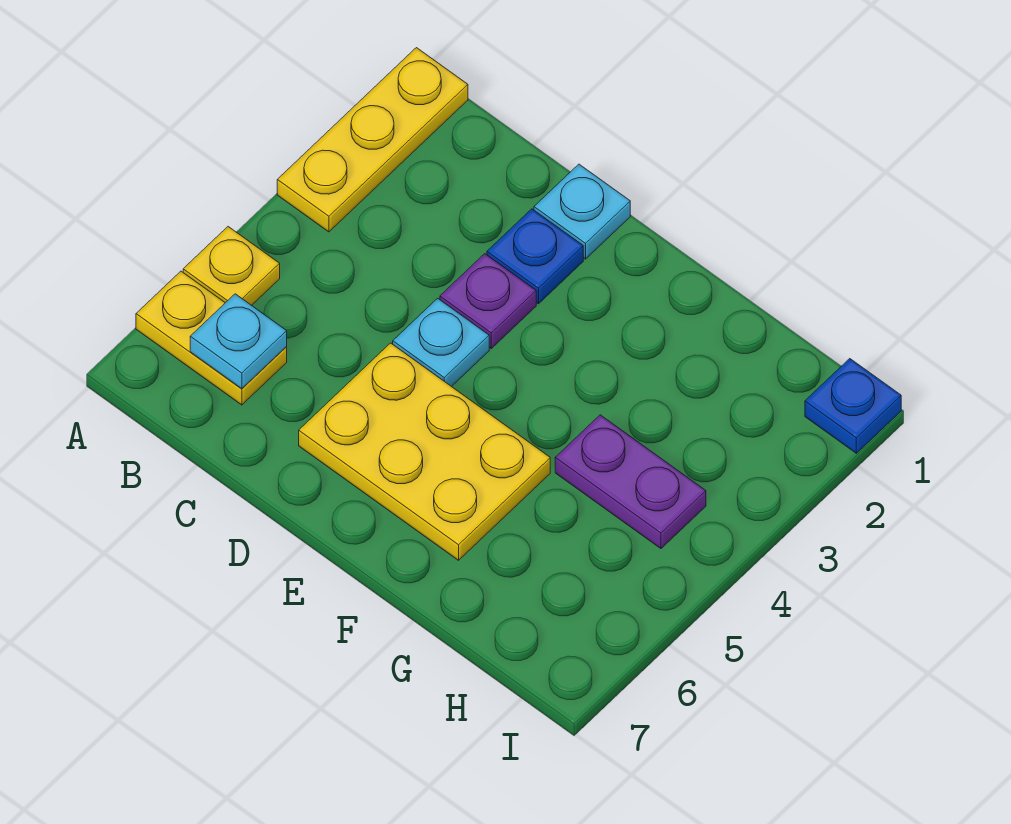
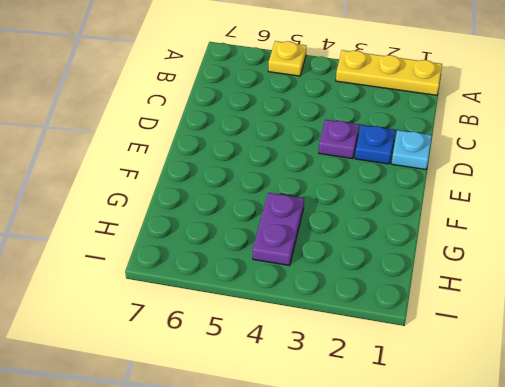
none -> yellow plate A6:B6 level 1
none -> cyan plate D4 level 1

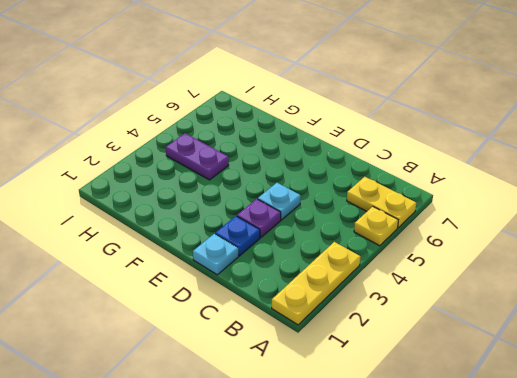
none -> yellow plate D5:F6 level 1
none -> blue plate I1 level 1

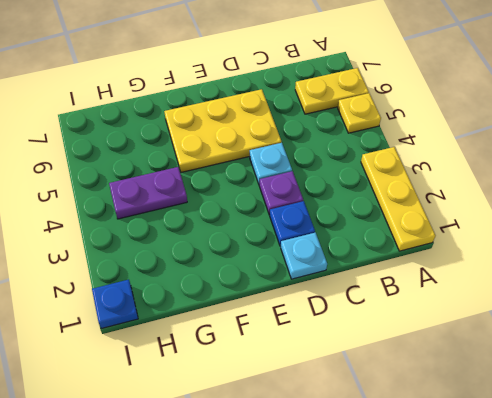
none -> cyan plate B6 level 2

